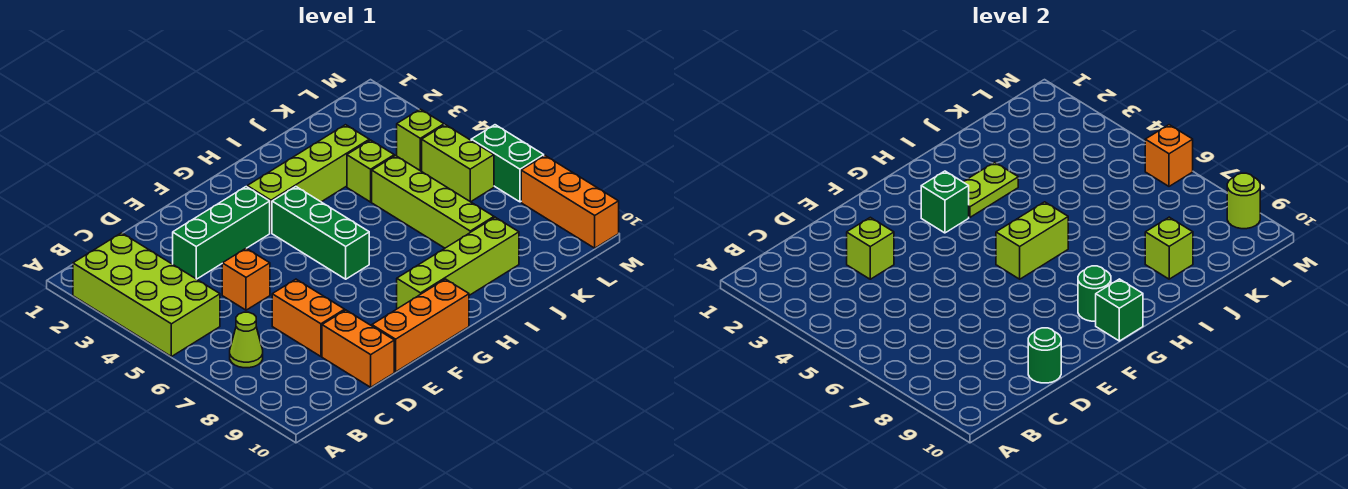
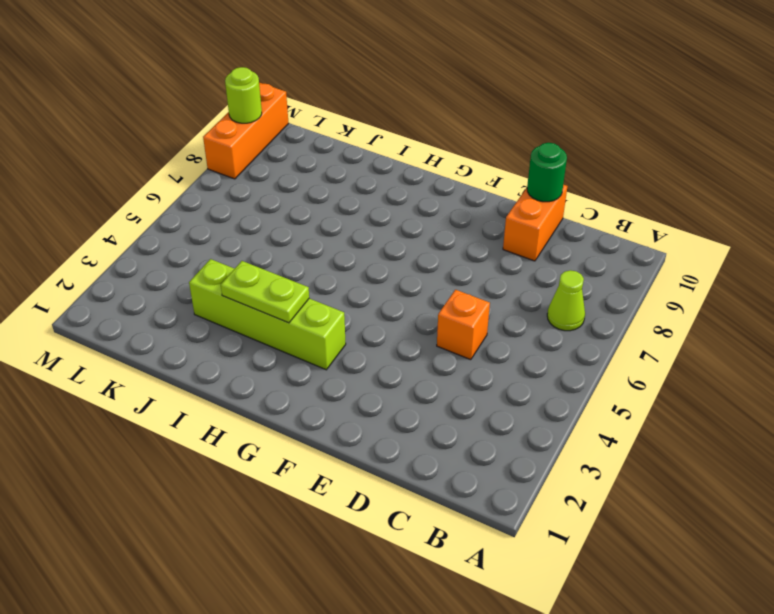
none -> lime brick A2:B5 level 1
none -> green brick D3:F3 level 1
none -> orange brick D7:D8 level 1

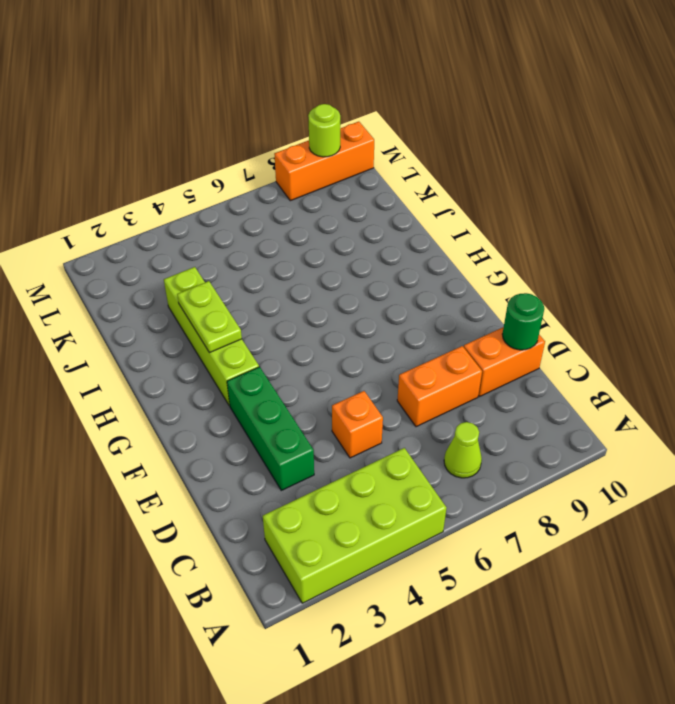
none -> orange brick E10:G10 level 1
none -> green brick G4:G6 level 1
none -> lime brick G9:J9 level 1

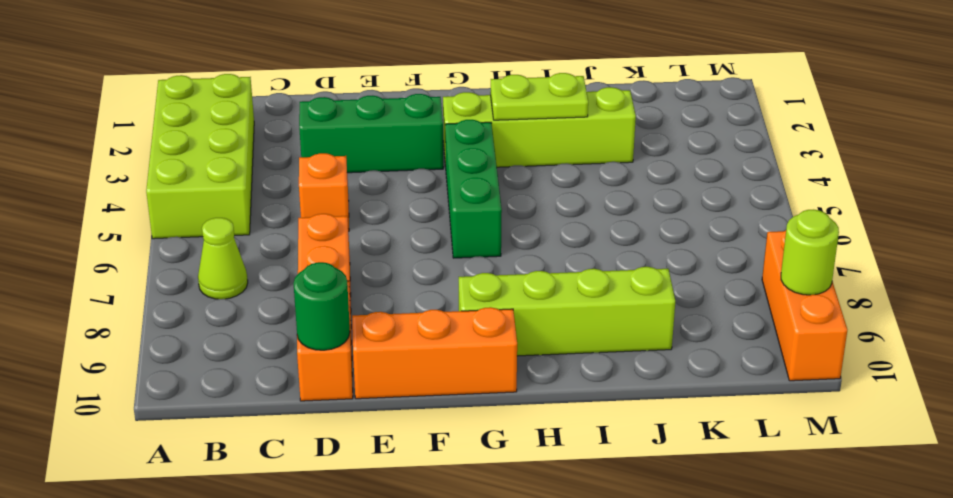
none -> lime brick J4 level 1
none -> lime brick J5:J8 level 1
none -> lime brick L4 level 1

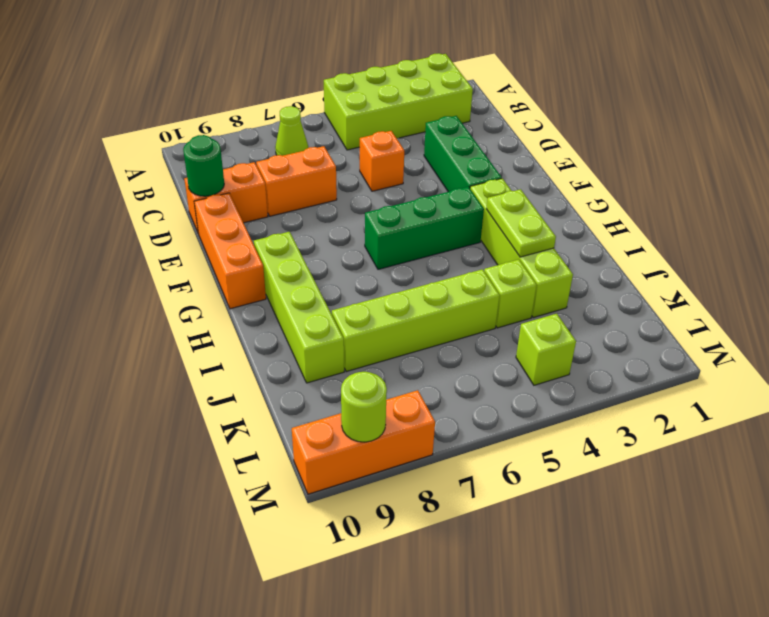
none -> lime brick L5:L6 level 1
none -> green brick M6:M7 level 1
none -> lime brick D3 level 2

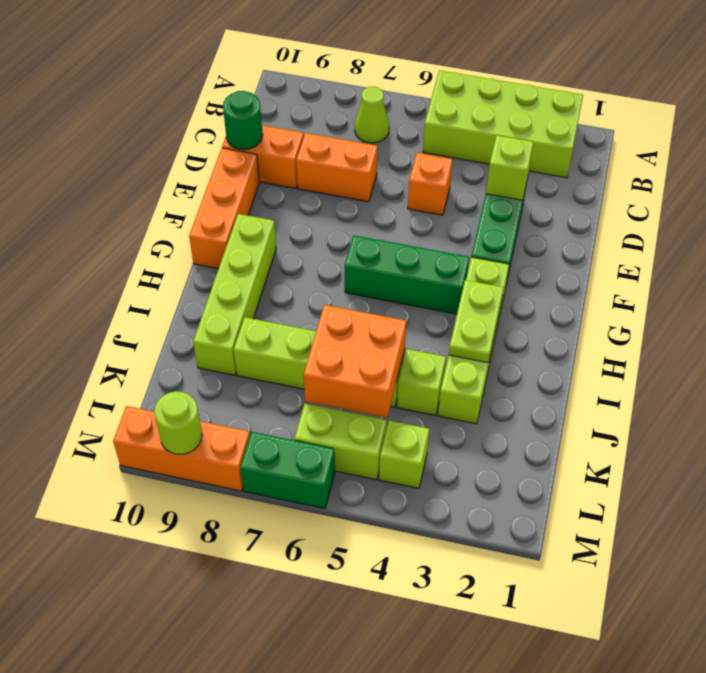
orange brick J5:K6 level 2 -> none
none -> green brick G3 level 2
none -> lime brick G6:H6 level 2
none -> green round brick G9 level 2

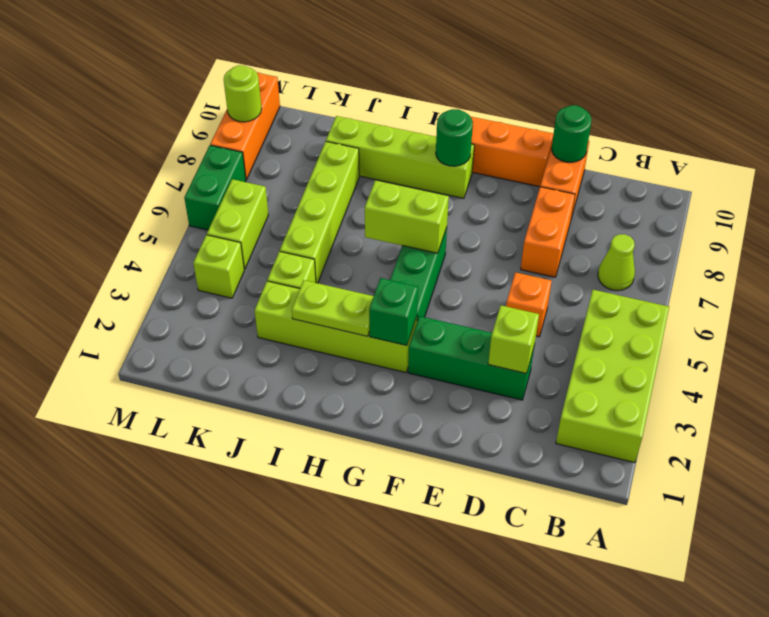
none -> green brick G10 level 2
none -> lime brick J9 level 2
none -> orange brick M6 level 2

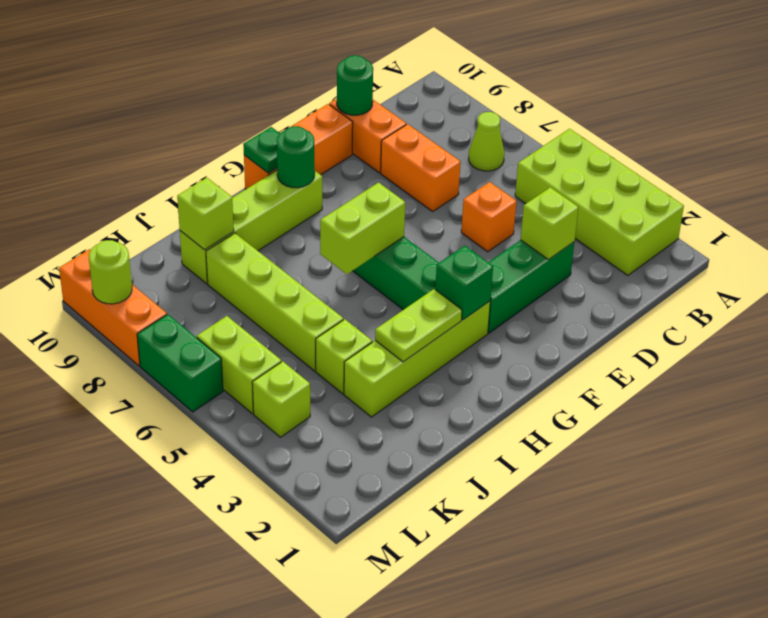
green plate G10 level 2 -> green brick G10 level 2
none -> orange brick M6 level 2

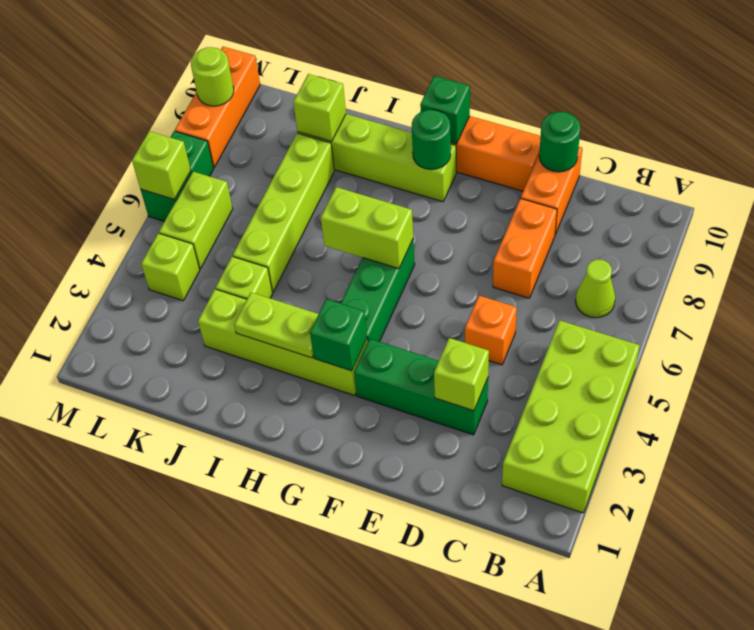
lime brick M6 level 2 -> orange brick M6 level 2

